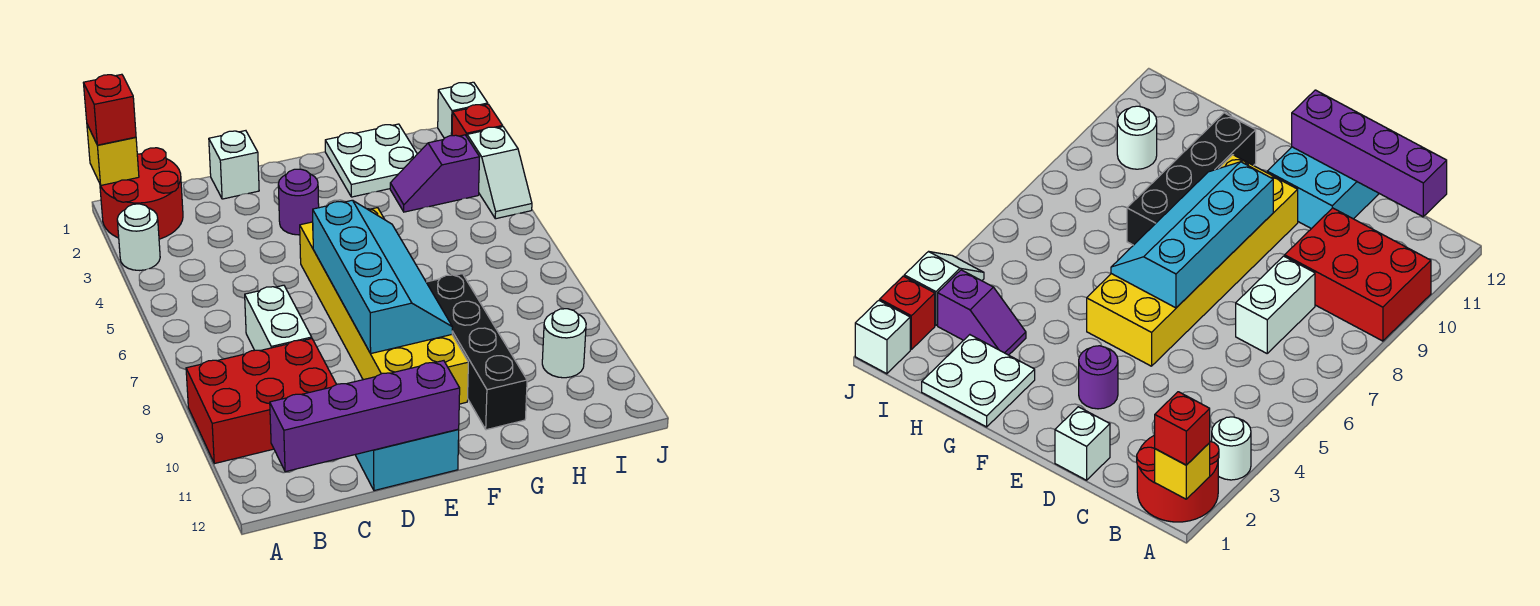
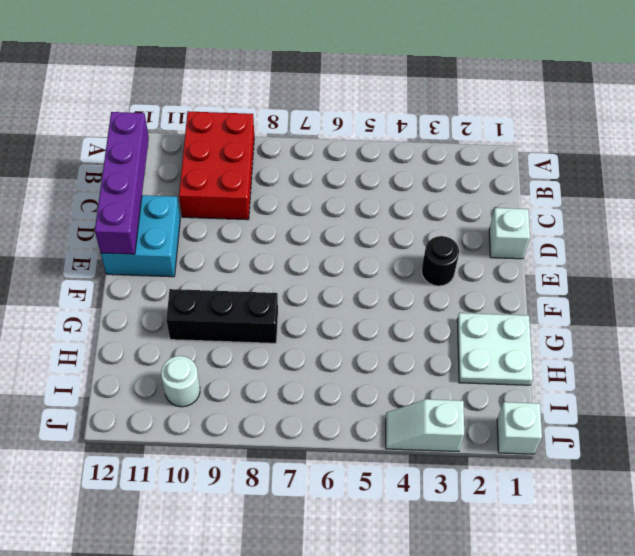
black round brick E3 level 1 -> purple round brick E3 level 1
black brick G8:G10 level 1 -> black brick G8:G11 level 1
none -> red round brick A1:B2 level 1
none -> white round brick A3 level 1
none -> white brick C7:C8 level 1

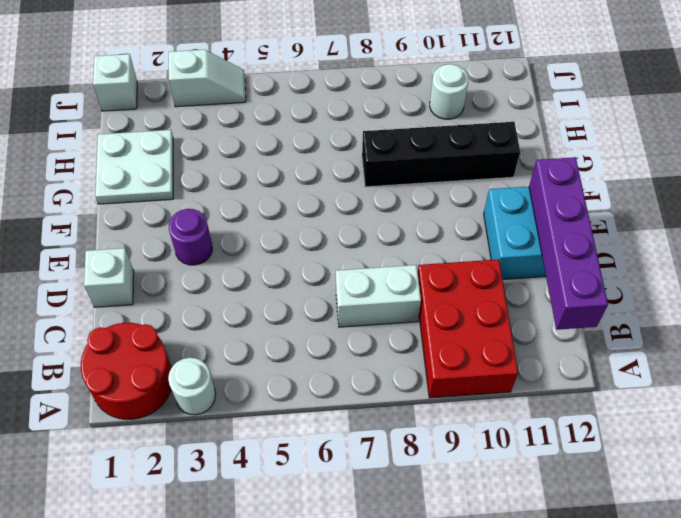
none -> yellow brick E5:F10 level 1
none -> purple slope H3:I3 level 1 top I
none -> red brick J2 level 1

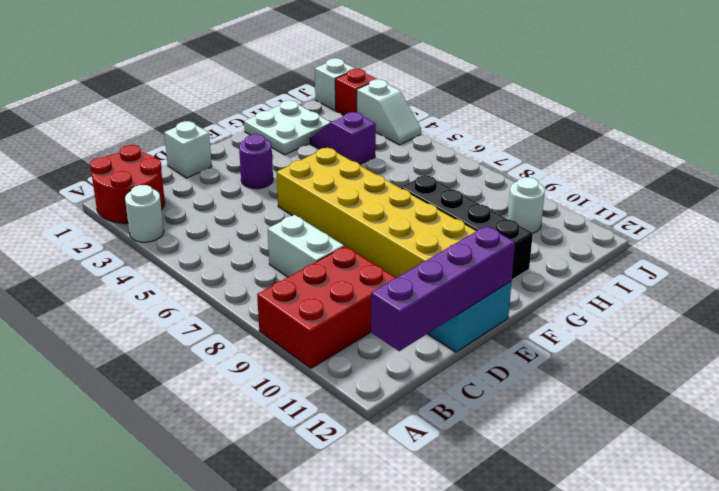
purple slope H3:H4 level 1 top 4 -> purple slope H3:I3 level 1 top I
none -> yellow brick A1 level 2
none -> cyan slope E6:F9 level 2 top E
none -> red brick A1 level 3

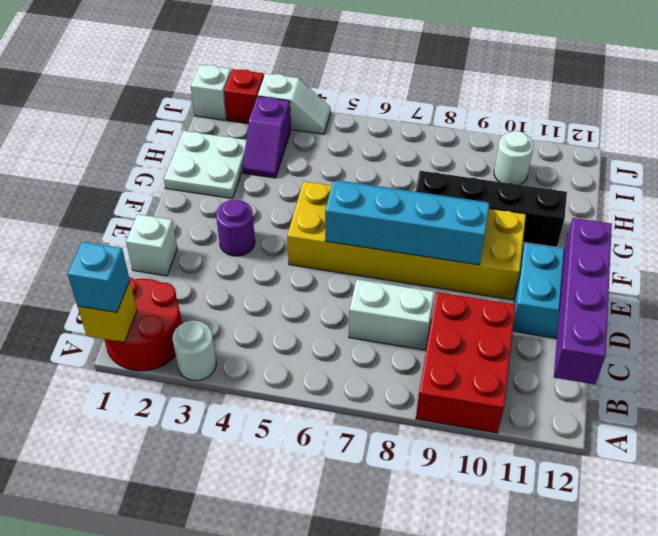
cyan brick A1 level 3 -> red brick A1 level 3

